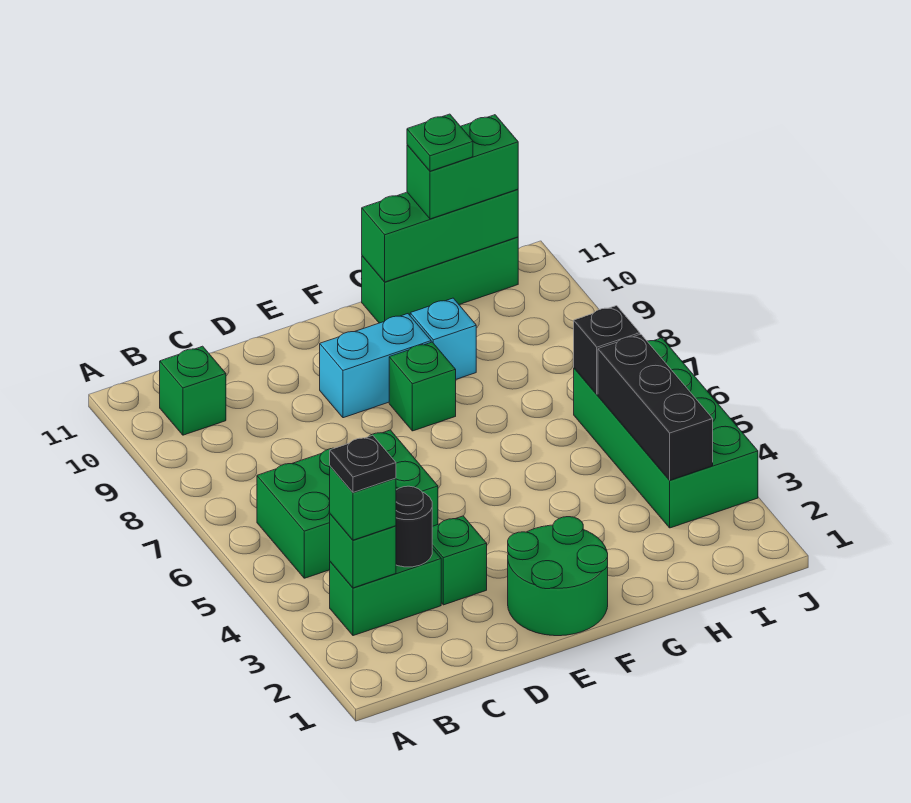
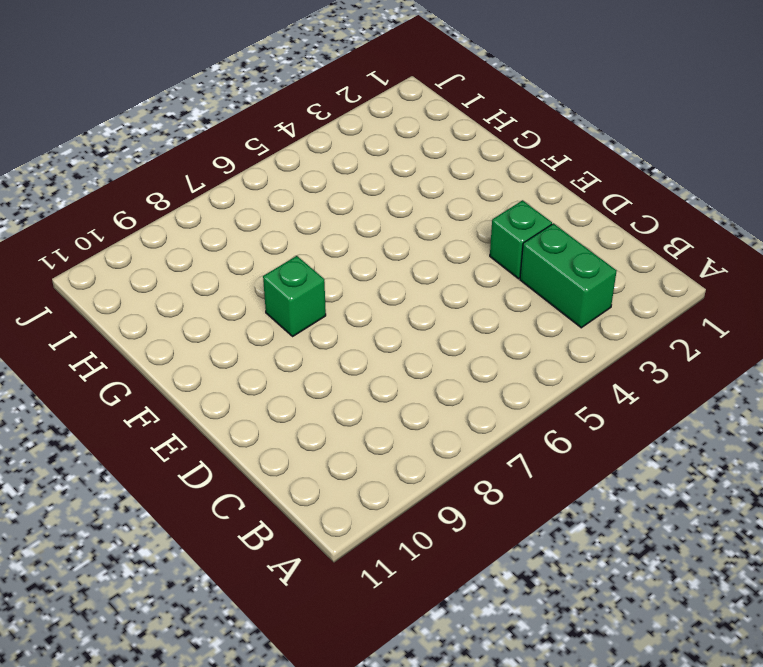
none -> green brick B5:D6 level 1
none -> green brick B10 level 1
none -> green round brick E1:F2 level 1

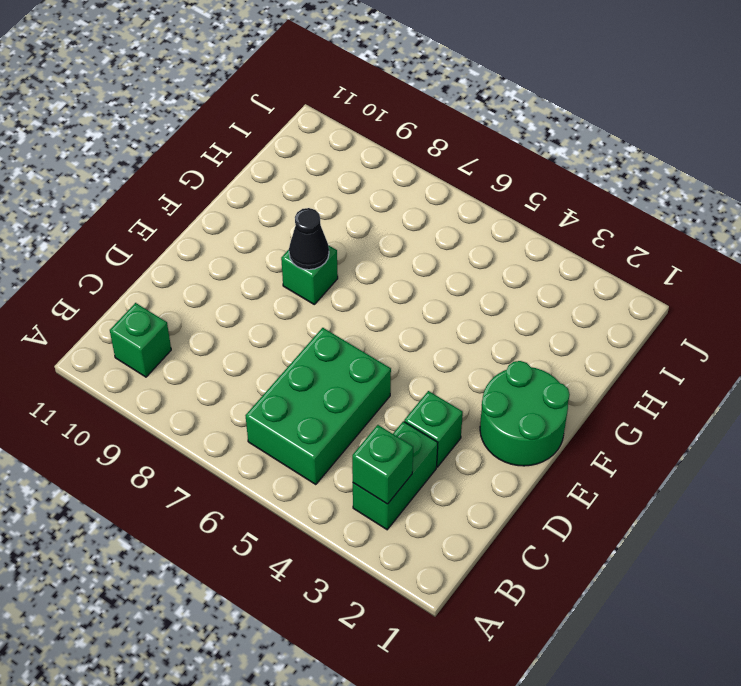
black cone F8 level 2 -> none
none -> cyan brick E9:F9 level 1
none -> cyan brick G9 level 1
none -> green brick G11:I11 level 1

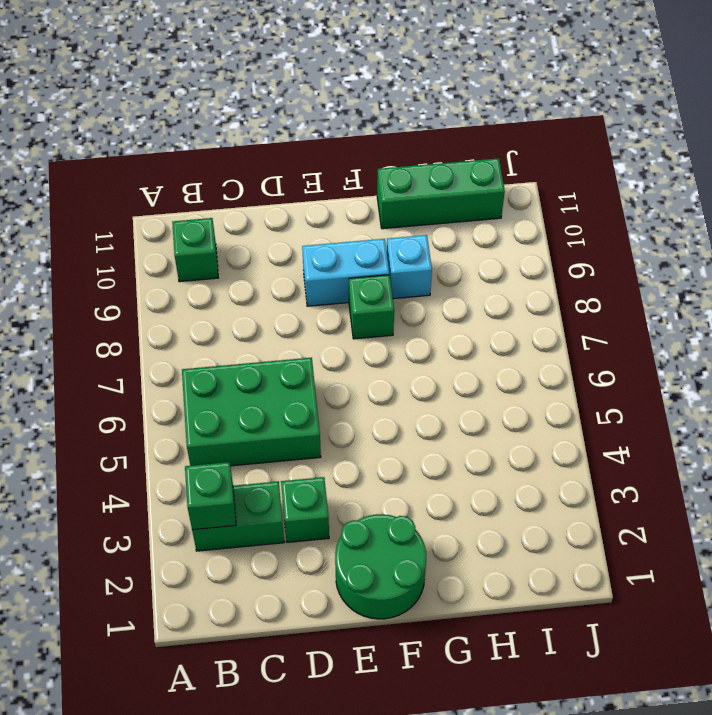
none -> green brick I3:J6 level 1
none -> black round brick C3 level 2
none -> green brick G11:I11 level 2

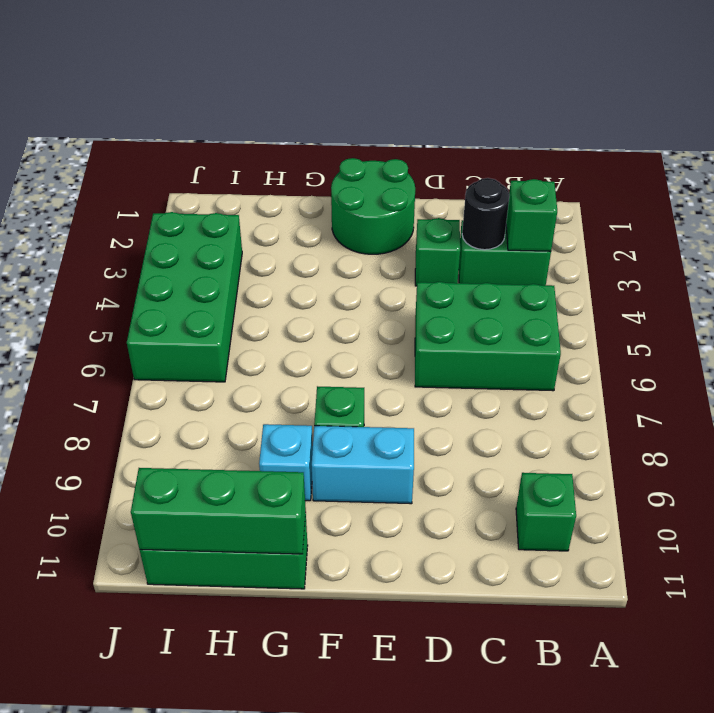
none -> black brick I3:I5 level 2
none -> black brick I6 level 2
none -> green brick B3 level 3

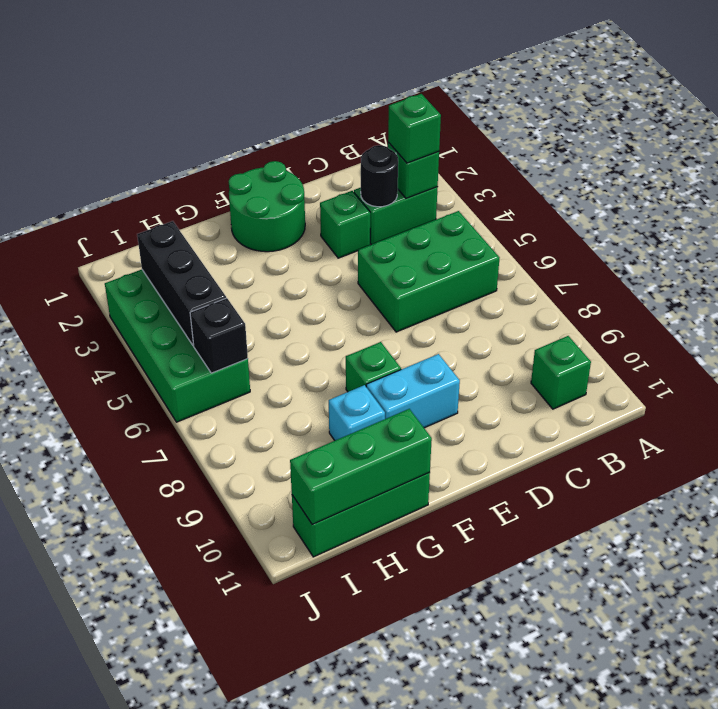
none -> green brick H11:I11 level 3
none -> black plate B3 level 4
none -> green plate H11 level 4

